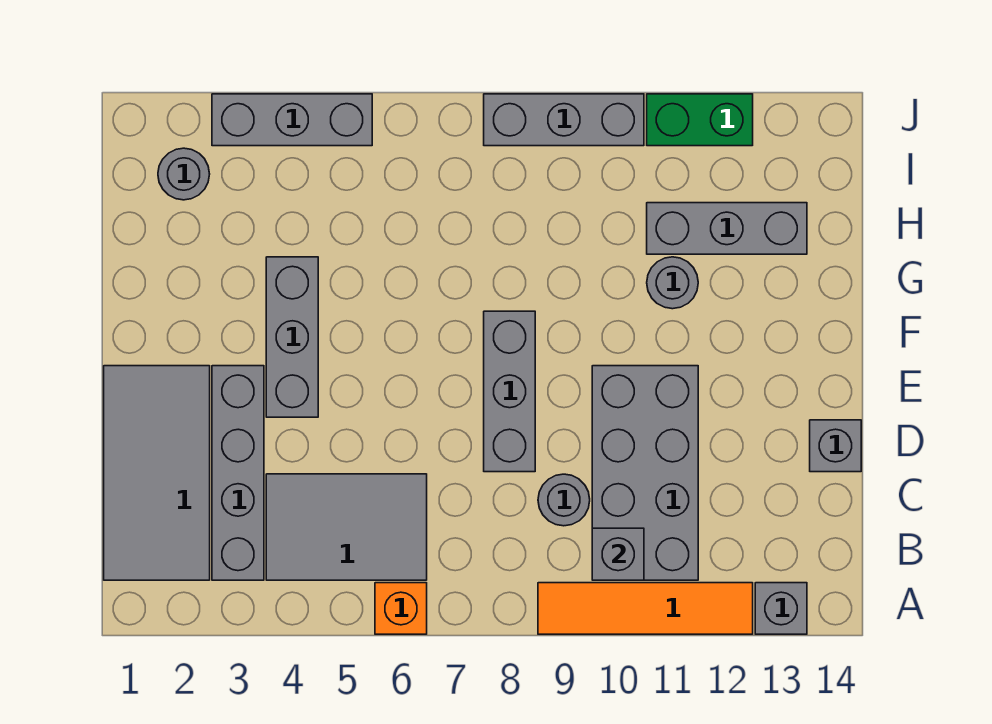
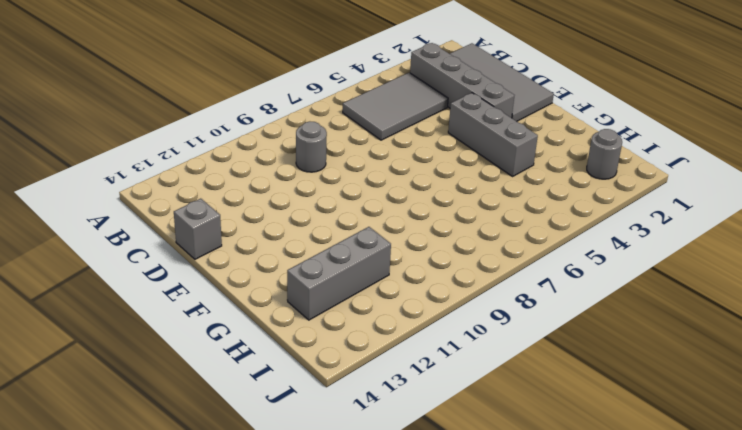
none -> orange brick A6 level 1
none -> orange tile A9:A12 level 1
none -> grey brick A13 level 1

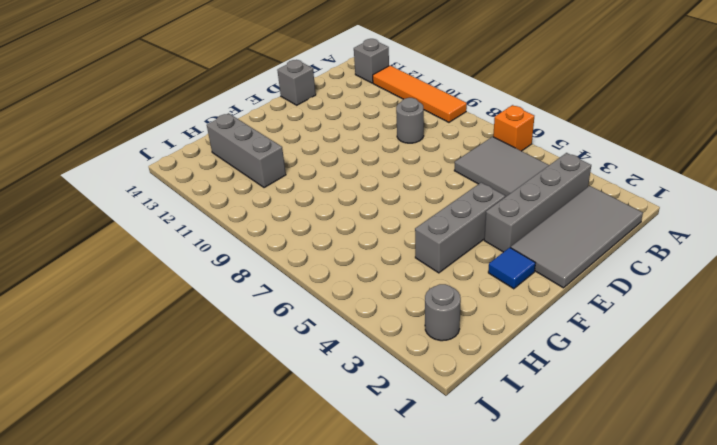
blue tile F2 level 1 -> none
none -> grey brick B10:E11 level 1
none -> grey brick D8:F8 level 1
none -> grey round brick G11 level 1

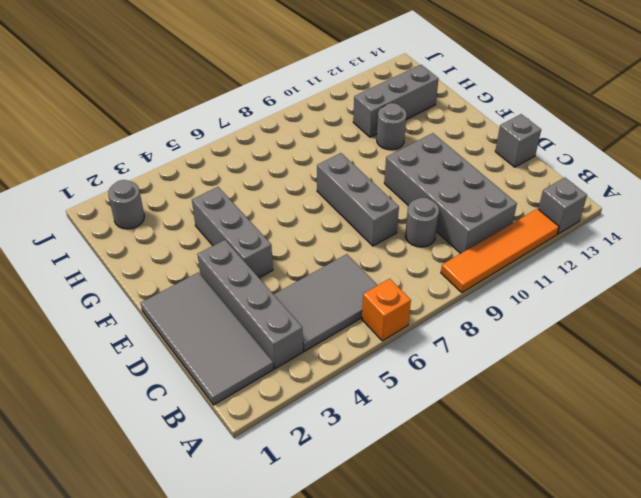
none -> grey brick J3:J5 level 1
none -> grey brick J8:J10 level 1
none -> green brick J11:J12 level 1

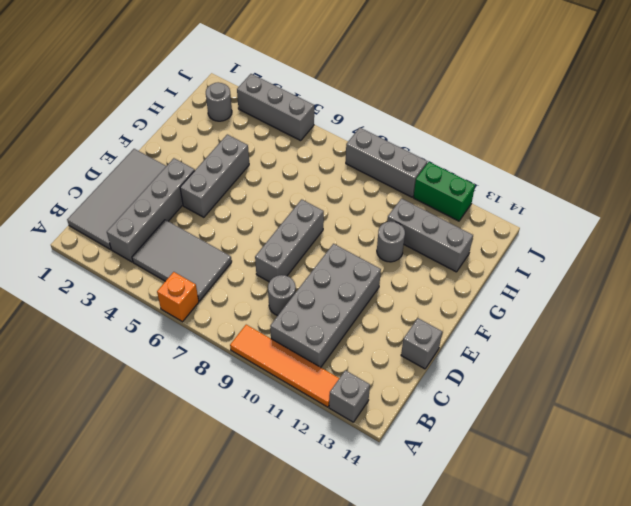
none -> grey brick B10 level 2

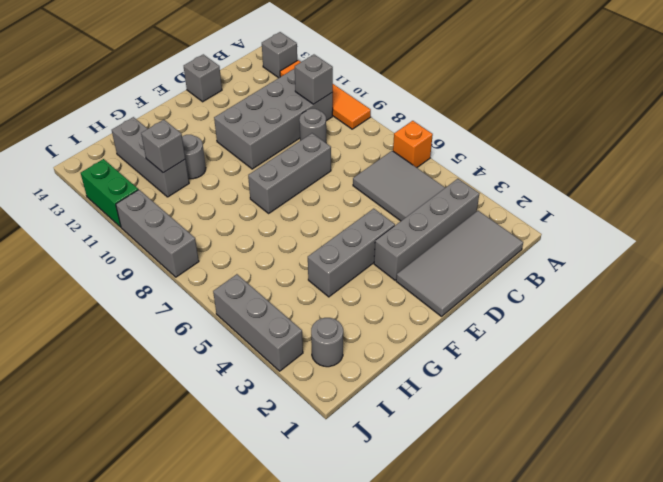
grey brick H11 level 2 -> none

